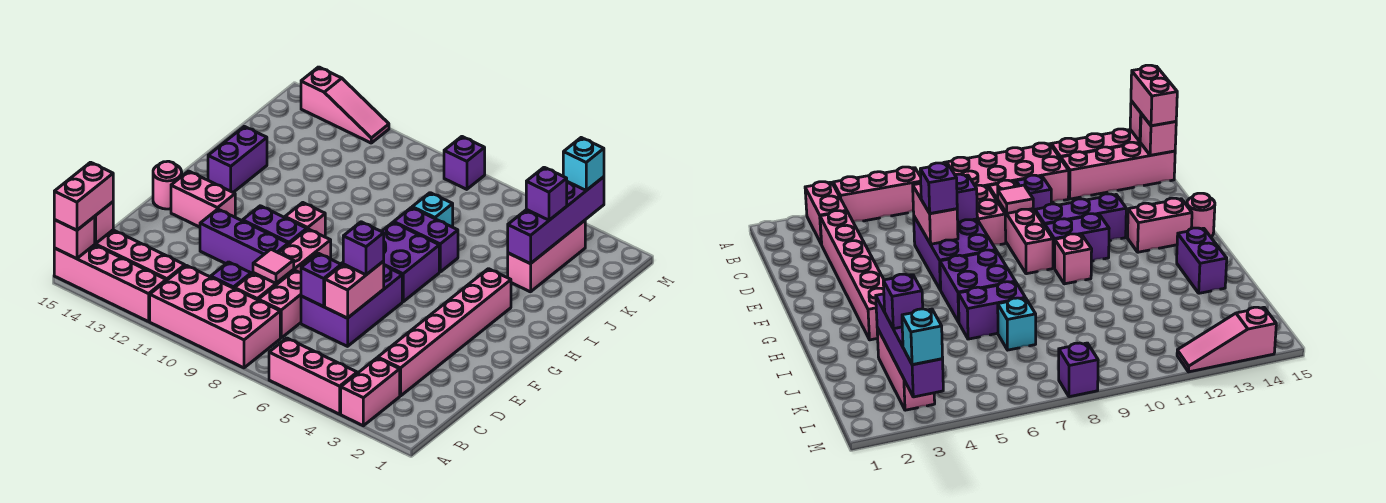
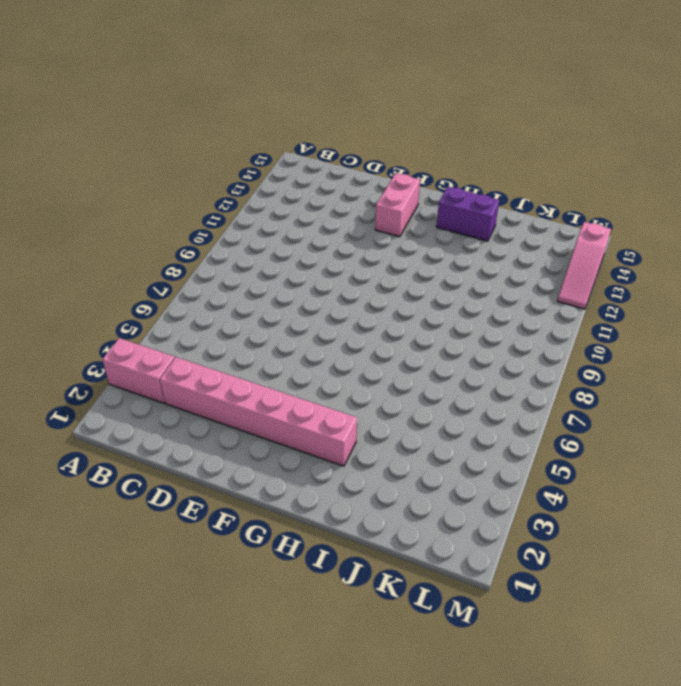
none -> pink brick A4:A6 level 1
none -> pink brick A8:B11 level 1
none -> pink brick A12:A15 level 1
none -> pink brick B12:B15 level 1

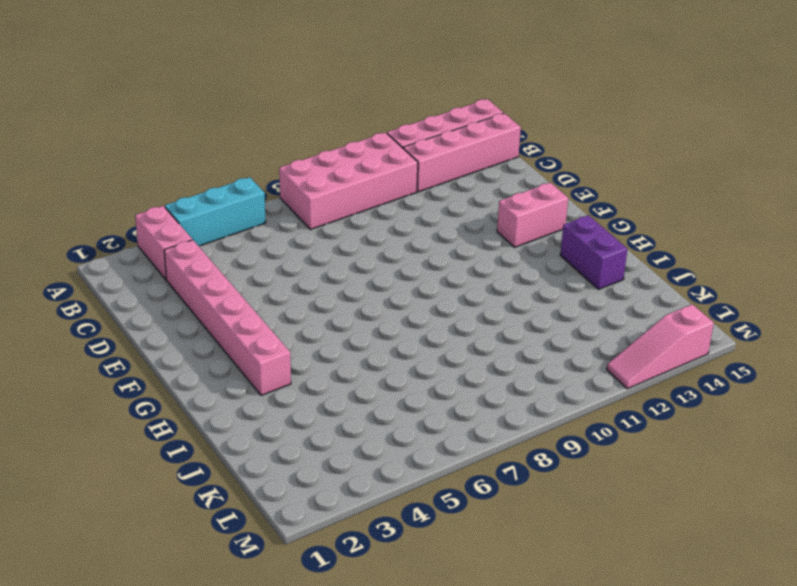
cyan brick A4:A6 level 1 -> pink brick A4:A6 level 1
none -> pink brick C8:D8 level 1
none -> pink brick C9:F9 level 1
none -> purple brick C10 level 1
none -> purple brick D6:F7 level 1

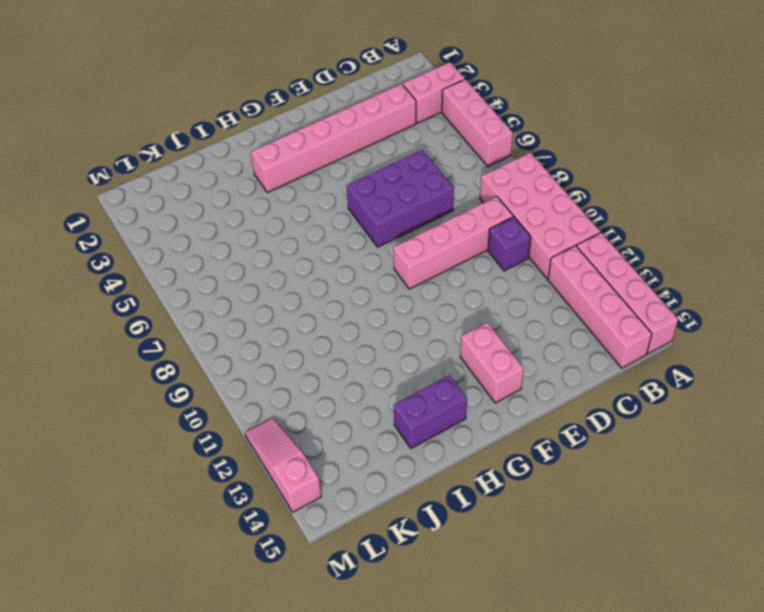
none -> pink brick C8:D8 level 1
none -> purple brick E10:E12 level 1
none -> purple brick F10:F11 level 1
none -> pink round brick F15 level 1

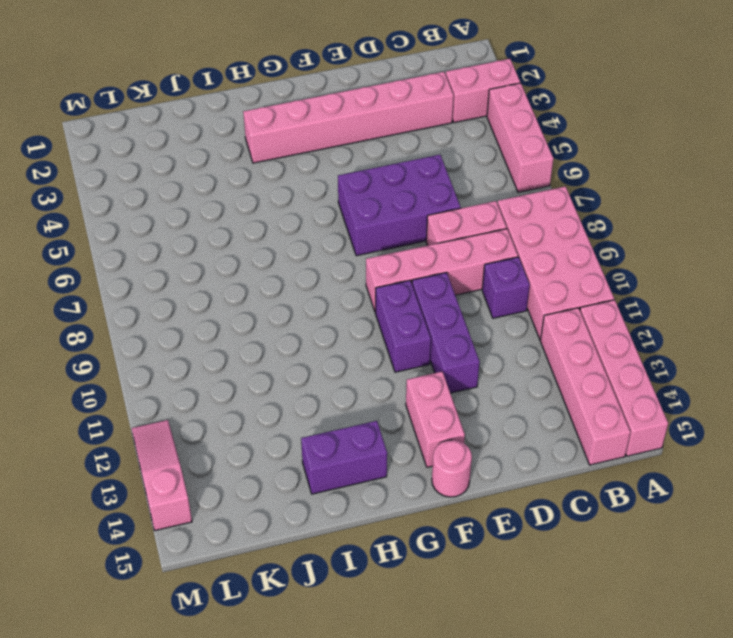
none -> purple brick G6:H7 level 1
none -> pink brick G10 level 1
none -> purple brick I6:I7 level 1
none -> pink brick J3:L3 level 1

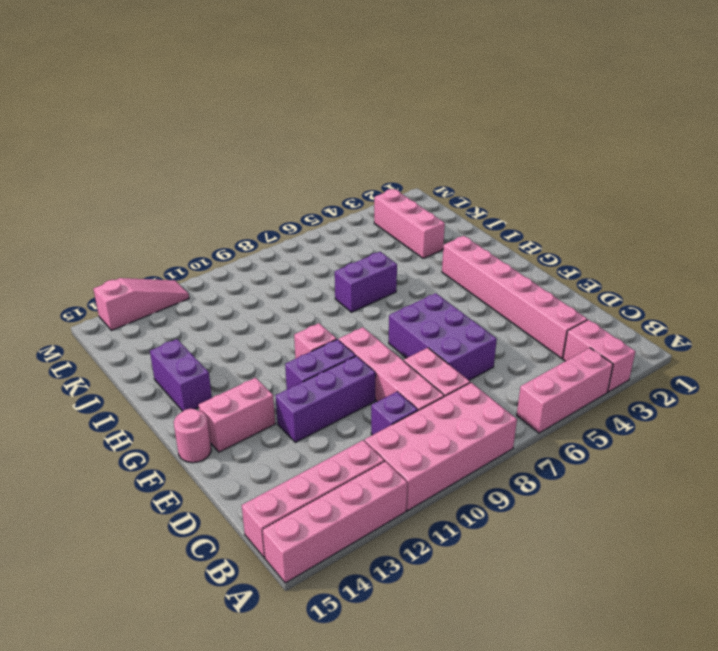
none -> purple brick G6:H7 level 1
none -> cyan brick J7 level 1
none -> purple brick M8 level 1
none -> pink brick A15 level 2

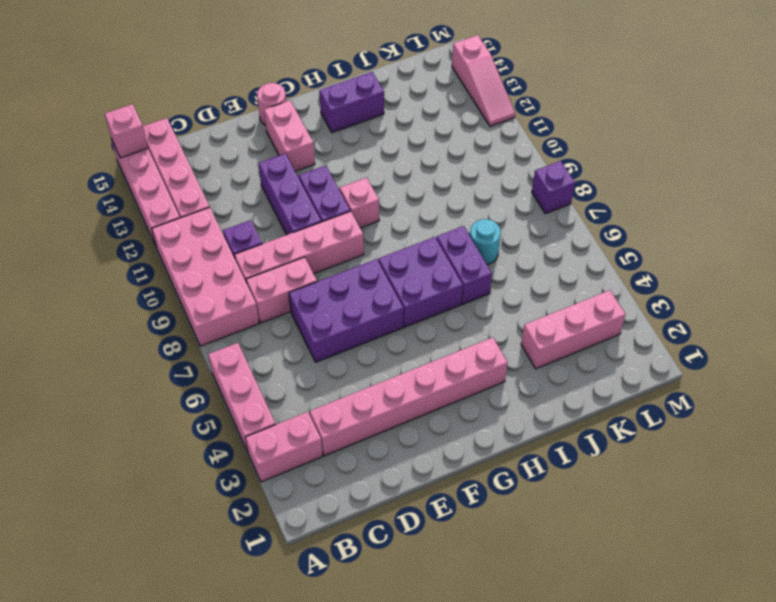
cyan round brick J7 level 1 -> cyan brick J7 level 1
none -> pink brick B15 level 2
none -> pink brick D6:E6 level 2
none -> purple brick D7 level 2
none -> pink tile D9 level 2

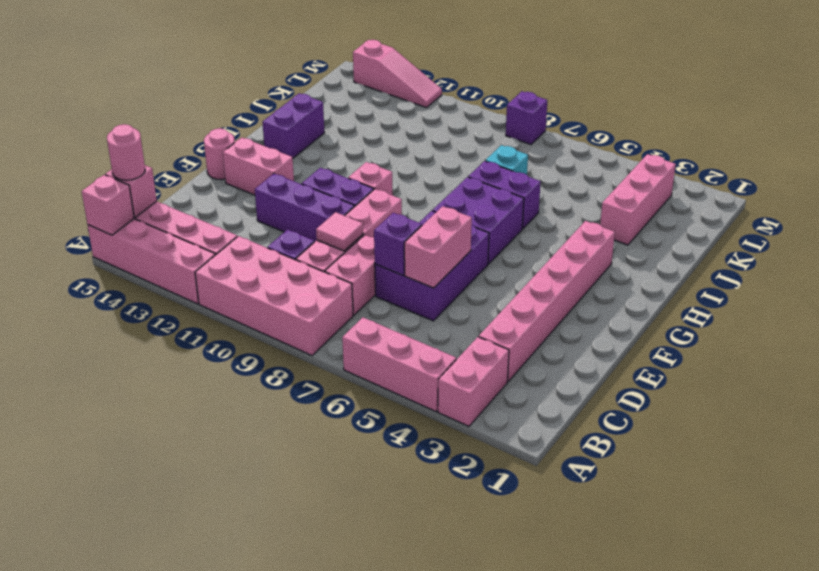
pink round brick B15 level 3 -> pink brick A15:B15 level 3
none -> purple brick J3:M3 level 2
none -> purple brick E6 level 3
none -> purple brick K3 level 3
none -> cyan brick M3 level 3

